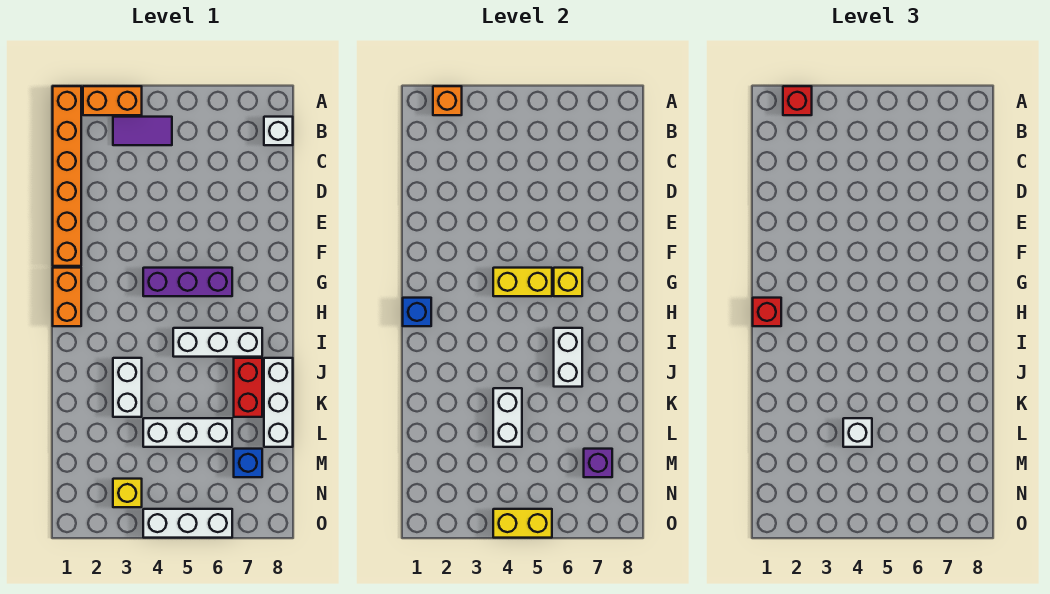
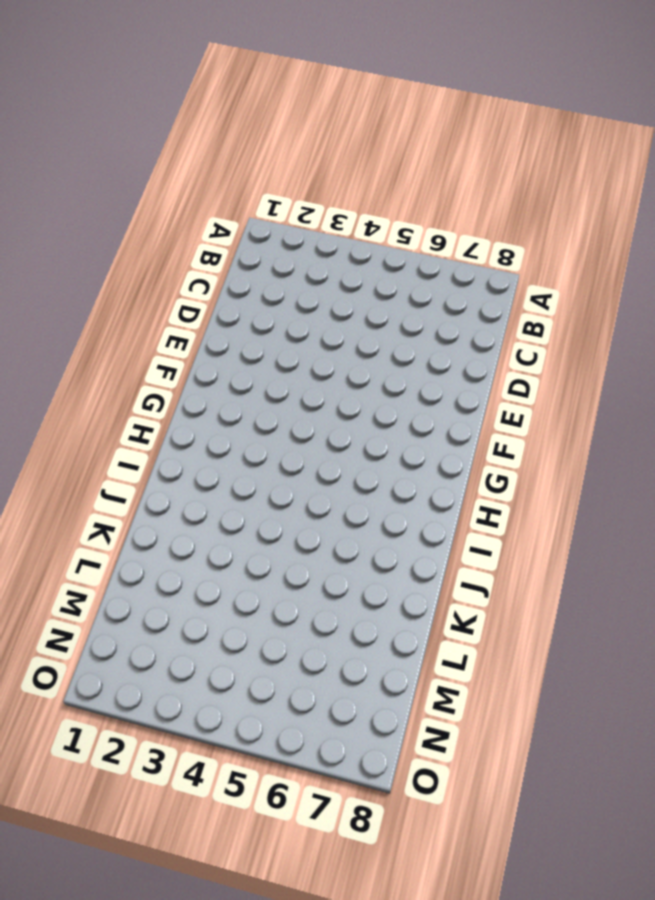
none -> orange brick A1:F1 level 1
none -> orange brick A2:A3 level 1
none -> purple tile B3:B4 level 1

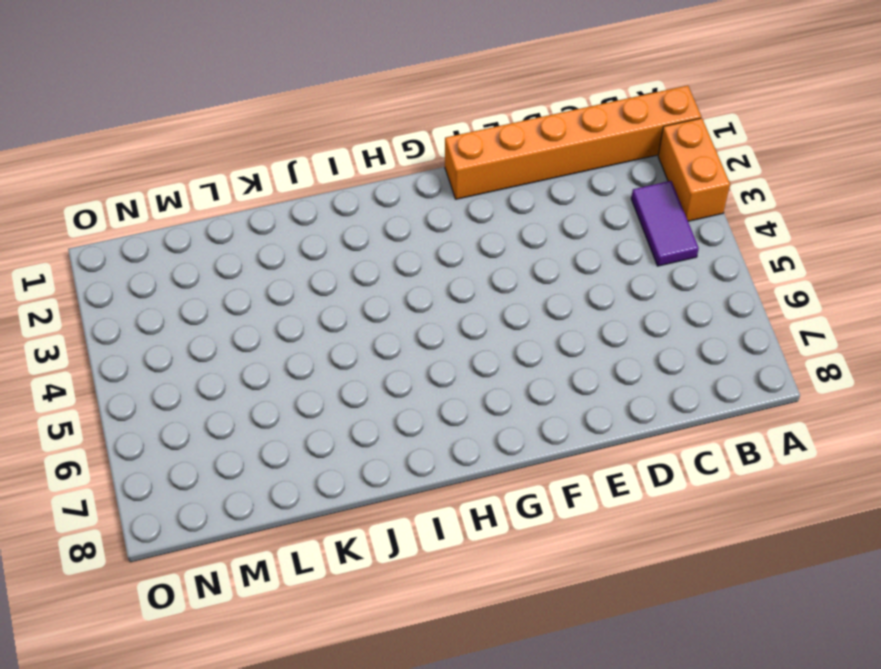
none -> white brick B8 level 1
none -> orange brick G1:H1 level 1
none -> purple brick G4:G6 level 1

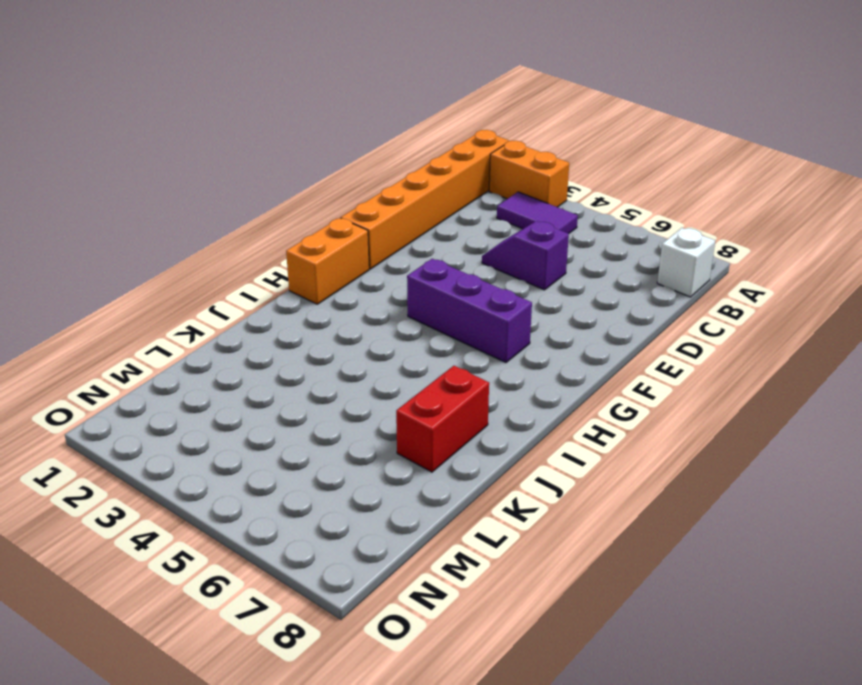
purple slope D4:D5 level 1 top 5 -> none
none -> white brick I5:I7 level 1
none -> white brick J3:K3 level 1
none -> white brick J8:L8 level 1

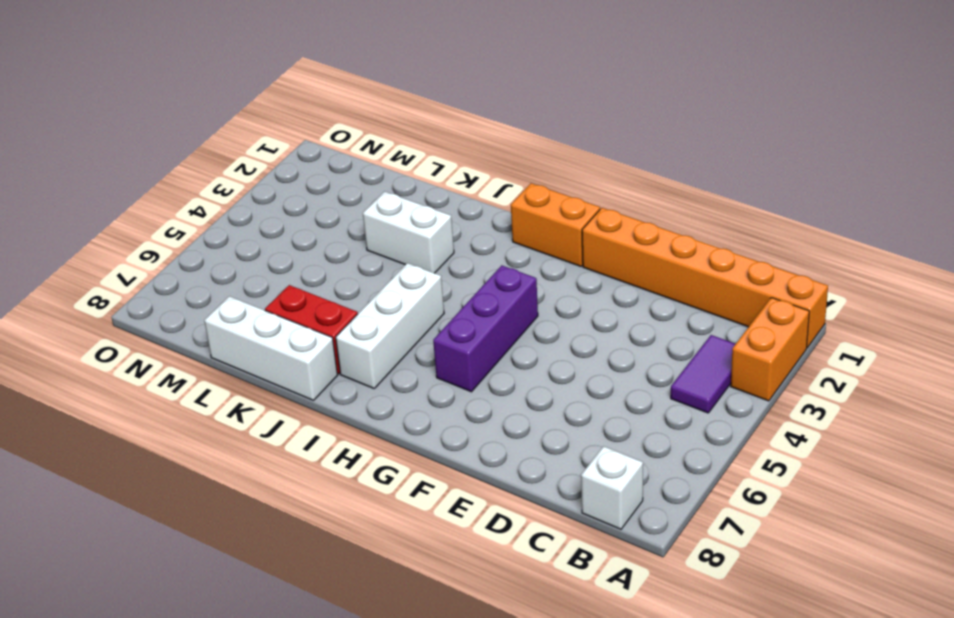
none -> white brick L4:L6 level 1
none -> blue brick M7 level 1
none -> yellow brick N3 level 1

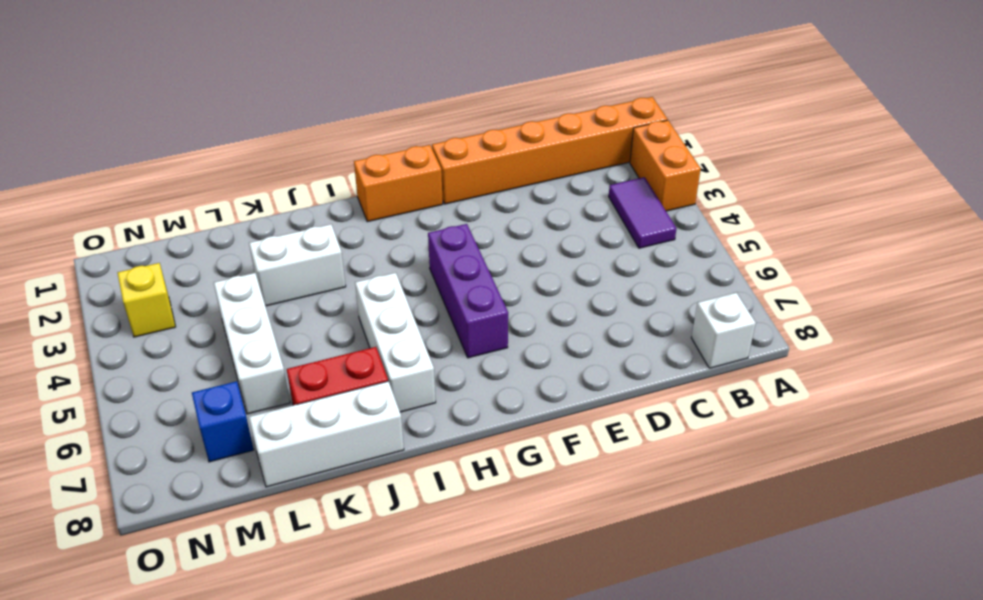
none -> white brick O4:O6 level 1
none -> orange brick A2 level 2
none -> yellow brick G4:G5 level 2

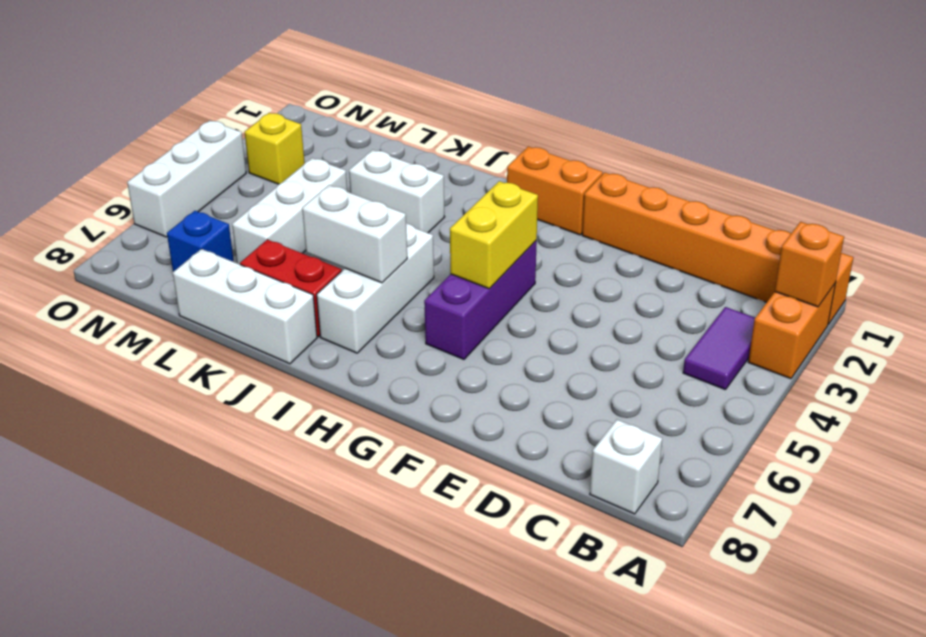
none -> yellow brick G6 level 2
none -> blue brick H1 level 2
none -> white brick K4:L4 level 2

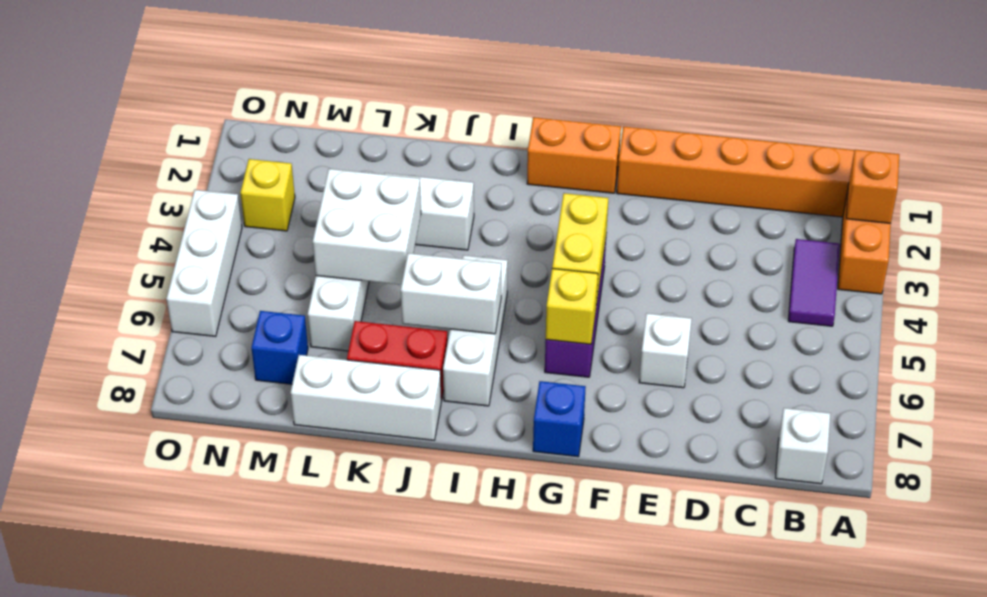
white brick E6 level 1 -> white brick L4 level 3
blue brick G8 level 1 -> blue brick H1 level 2
white brick K4:L5 level 2 -> white brick K4:L4 level 2
none -> purple brick M7 level 2
none -> yellow brick O4:O5 level 2
none -> red brick A2 level 3

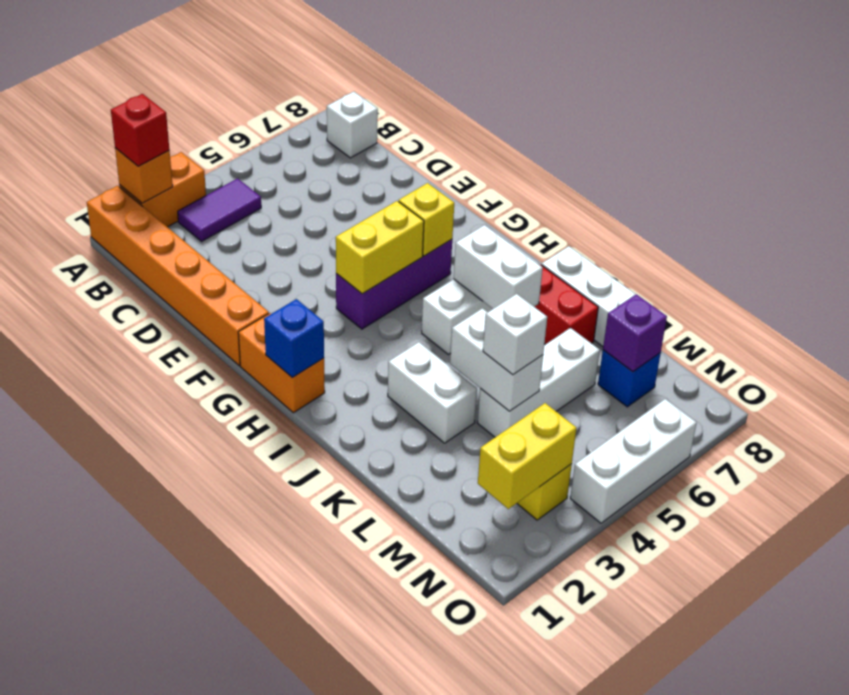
yellow brick N2:N3 level 2 -> yellow brick O4:O5 level 2
none -> red brick H1 level 3

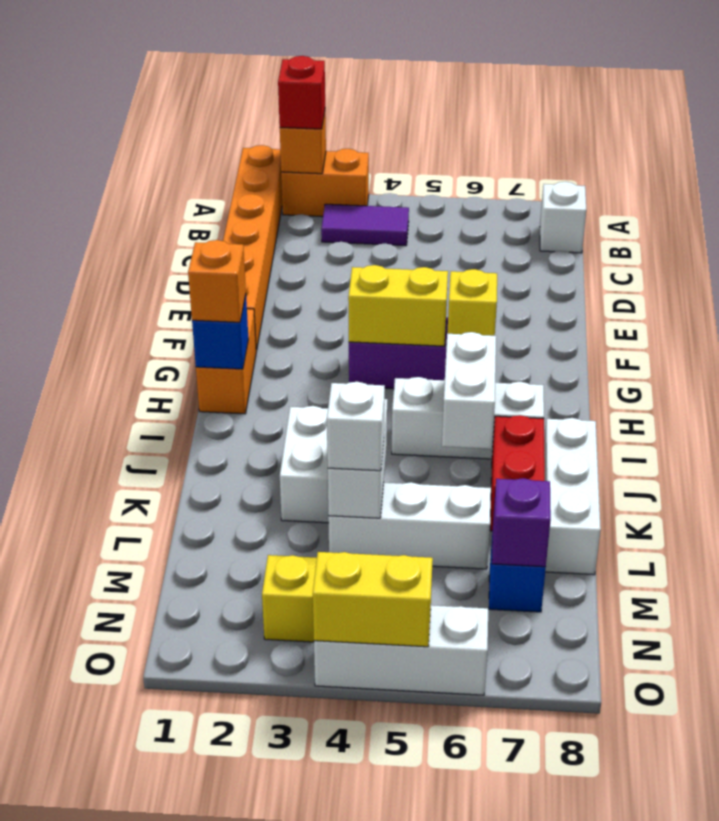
orange brick H1 level 3 -> red brick H1 level 3

